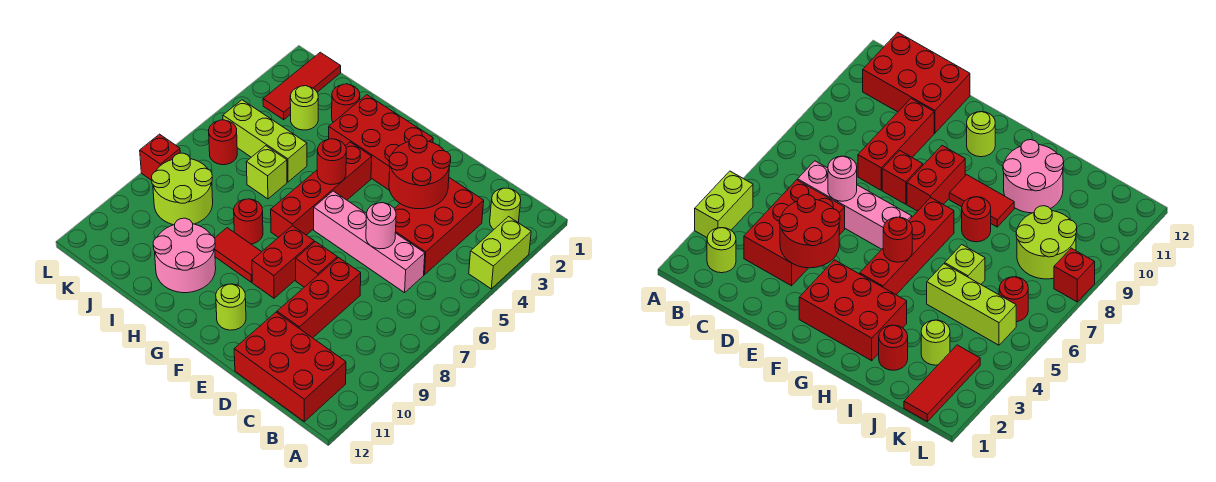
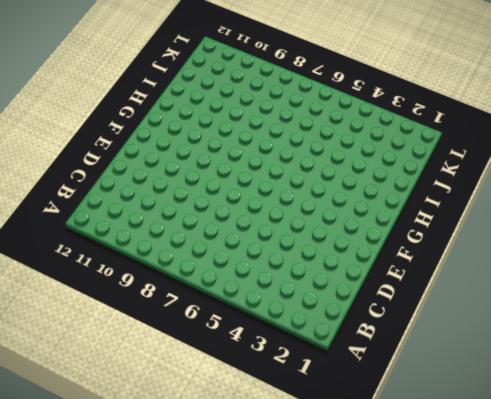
none -> lime brick A3:A4 level 1
none -> lime round brick B2 level 1
none -> red brick B11:D12 level 1

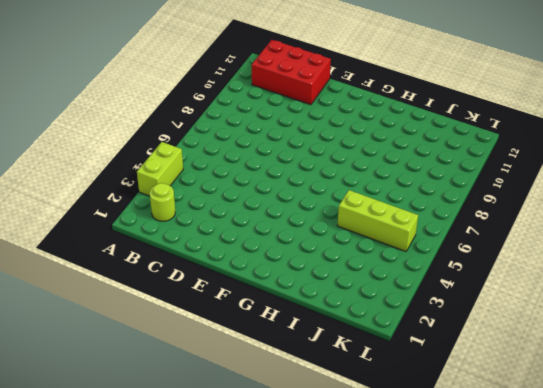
none -> red brick C3:D5 level 1
none -> pink brick C6:F6 level 1
none -> red brick D8:D10 level 1

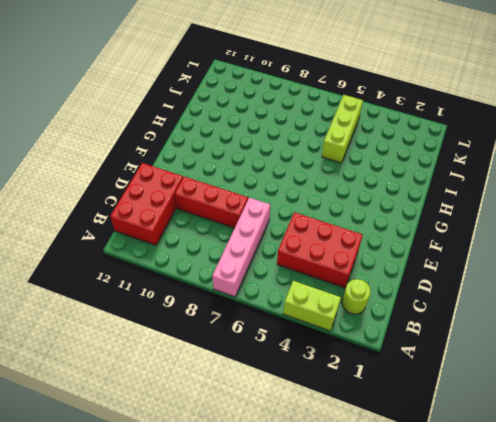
pink brick A7:D7 level 1 -> pink brick C6:F6 level 1
none -> red brick E8 level 1
none -> red brick F2:H3 level 1
none -> red brick F8:F9 level 1

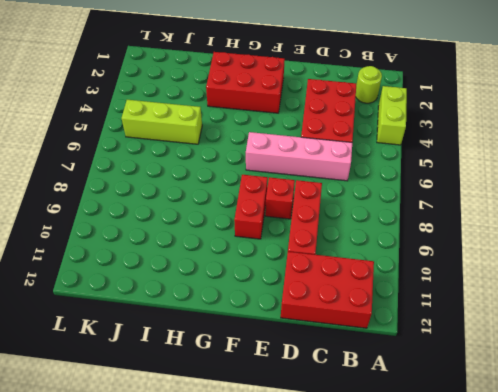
none -> lime round brick F11 level 1
none -> red brick G4:G7 level 1
none -> red tile G9:H9 level 1

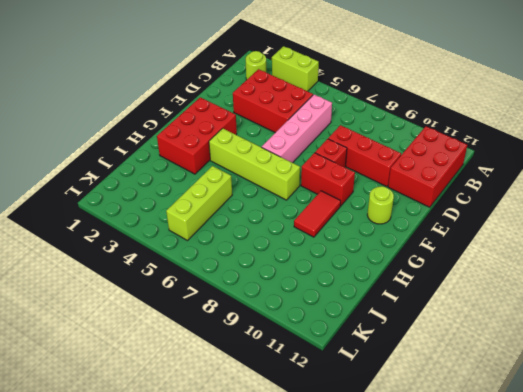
lime brick G4:G7 level 1 -> red brick G4:G7 level 1
none -> red round brick H8 level 1
none -> pink round brick H10:I11 level 1
none -> red round brick I2 level 1

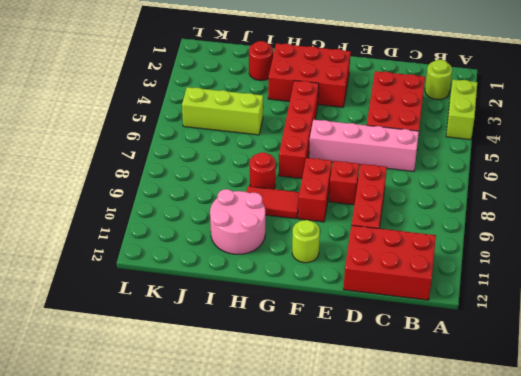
none -> lime brick I6 level 1
none -> lime round brick J3 level 1
none -> lime round brick J8:K9 level 1

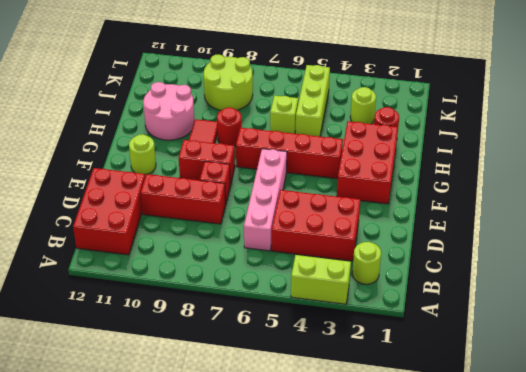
none -> red tile K1:K3 level 1
none -> red round brick K6 level 1
none -> red brick L8 level 1

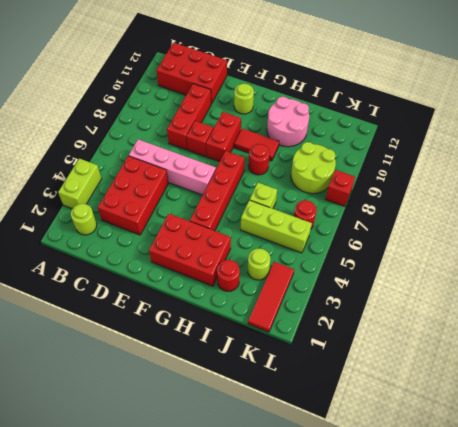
none -> red round brick D3:E4 level 2
none -> pink round brick D6 level 2
none -> red round brick G5 level 2

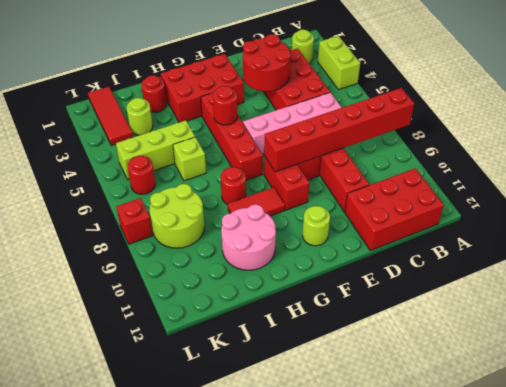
red brick A8:F8 level 2 -> none
none -> pink round brick D6 level 2

